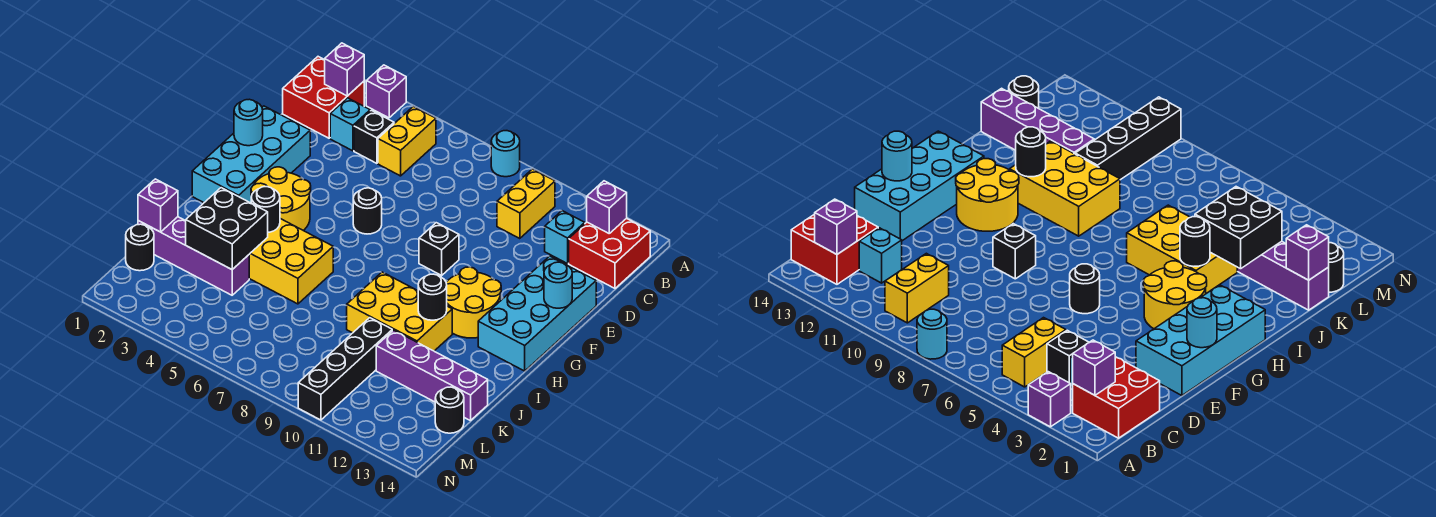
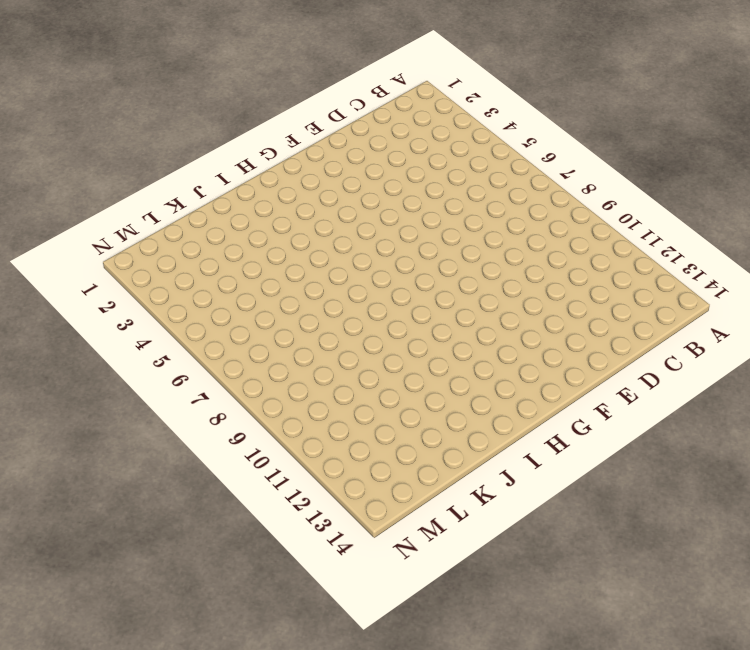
none -> purple brick A3 level 1
none -> cyan round brick A8 level 1
none -> red brick B1:C2 level 1
none -> yellow brick B5:C5 level 1

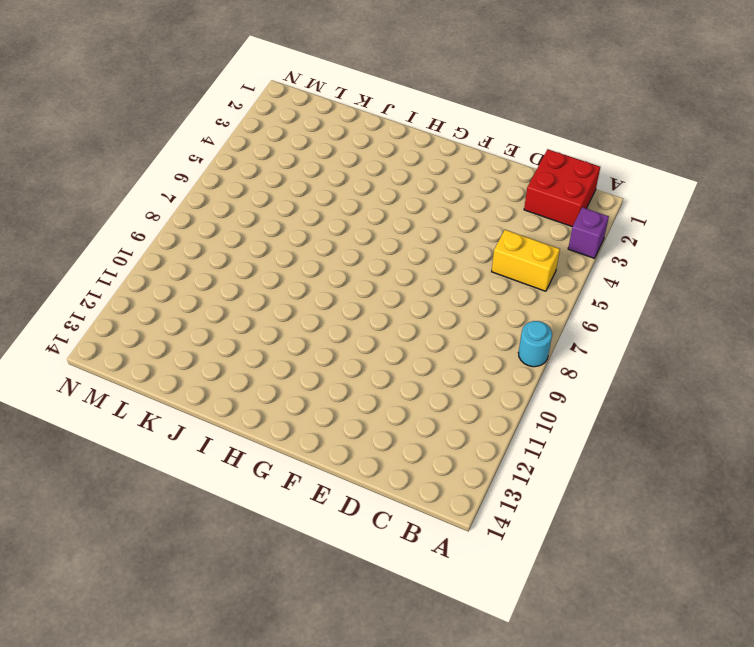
none -> yellow brick B10:C10 level 1
none -> red brick B13:C14 level 1
none -> cyan brick C3 level 1
none -> black brick C4 level 1

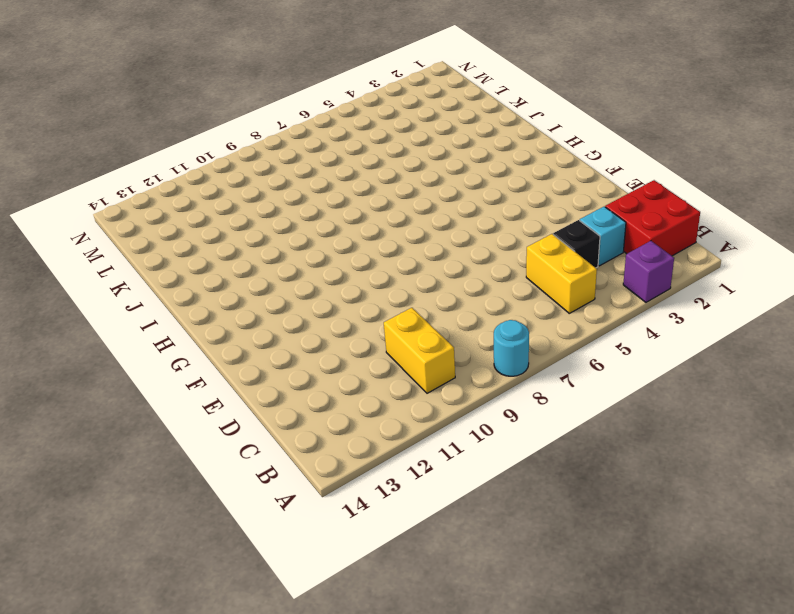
none -> red brick B13:C14 level 1
none -> cyan brick C12 level 1
none -> cyan brick E1:H2 level 1
none -> cyan brick E13:H14 level 1

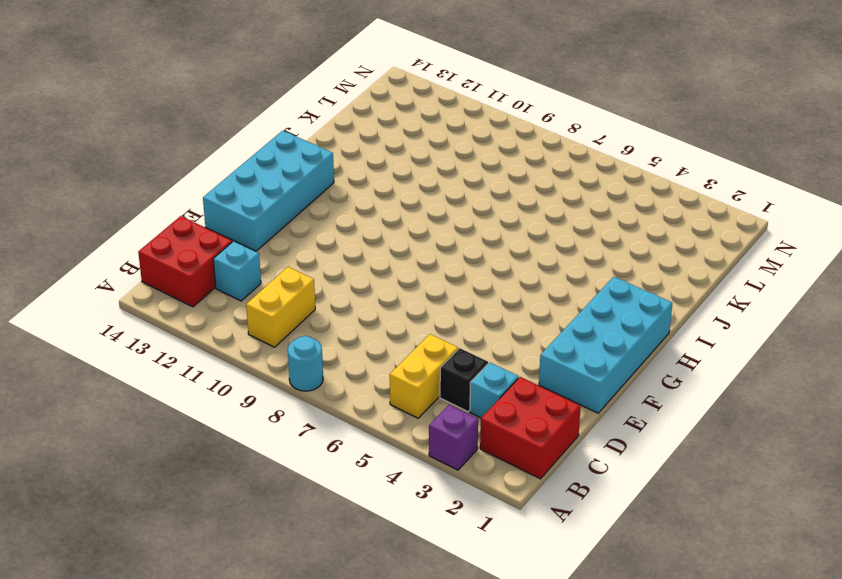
none -> black round brick F6 level 1
none -> black brick F9 level 1
none -> yellow round brick G3:H4 level 1
none -> yellow round brick G11:H12 level 1

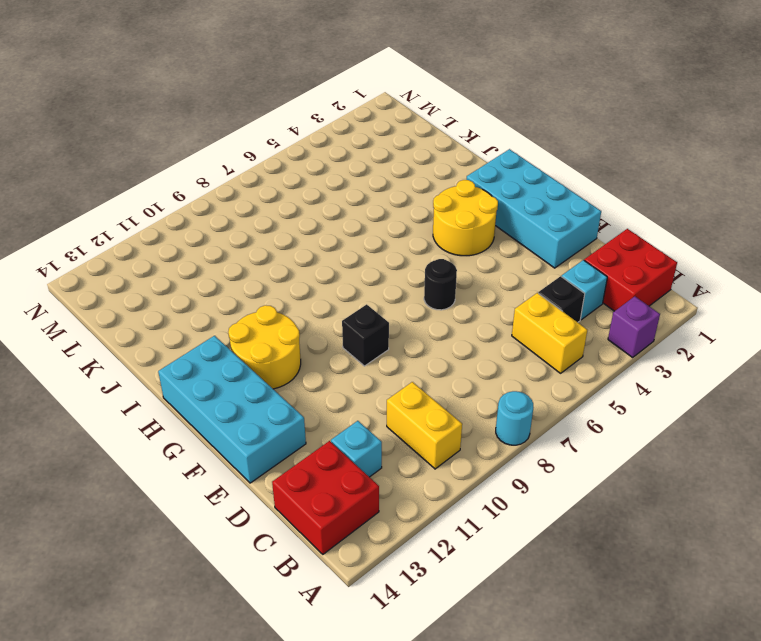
none -> yellow brick I4:J6 level 1
none -> yellow brick I9:J11 level 1
none -> purple brick K1:K4 level 1
none -> black brick K10:N10 level 1

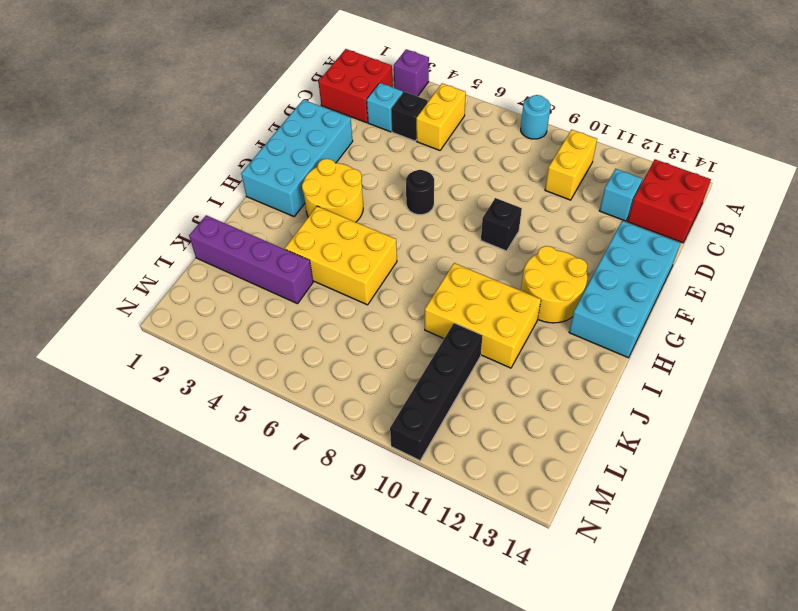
none -> purple brick K11:K14 level 1
none -> black round brick L1 level 1
none -> black round brick L14 level 1
none -> purple brick B2 level 2

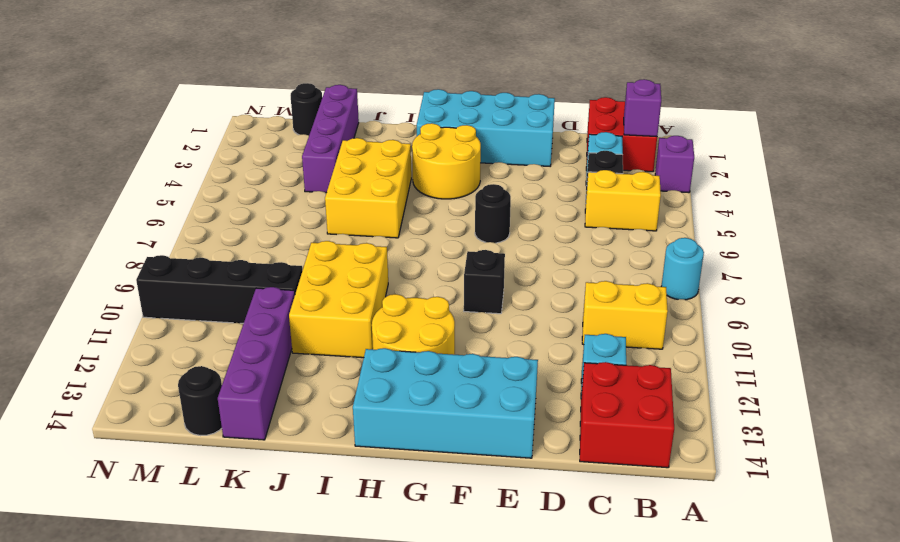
none -> purple brick B13 level 2
none -> cyan round brick F1 level 2
none -> cyan round brick F14 level 2
none -> black round brick I4 level 2

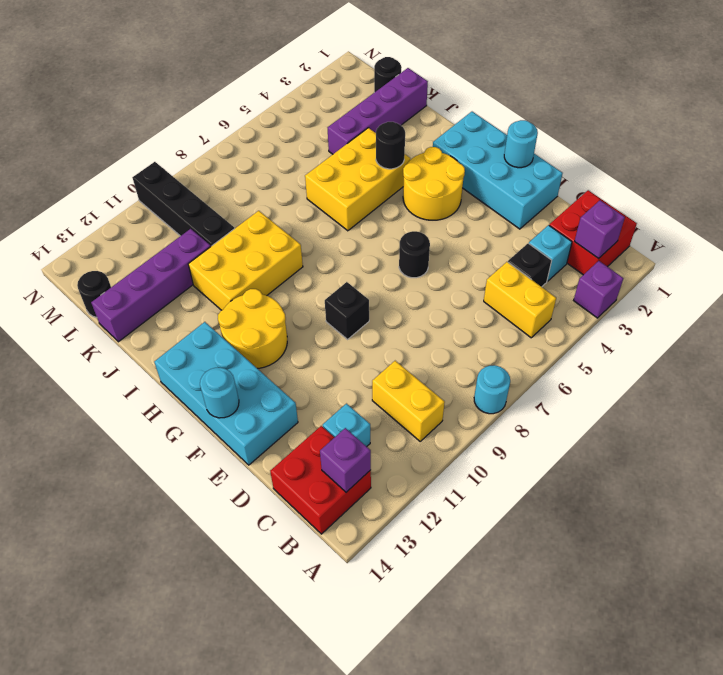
none -> black round brick I11 level 2
none -> black brick J3:K4 level 2
none -> purple brick K1 level 2

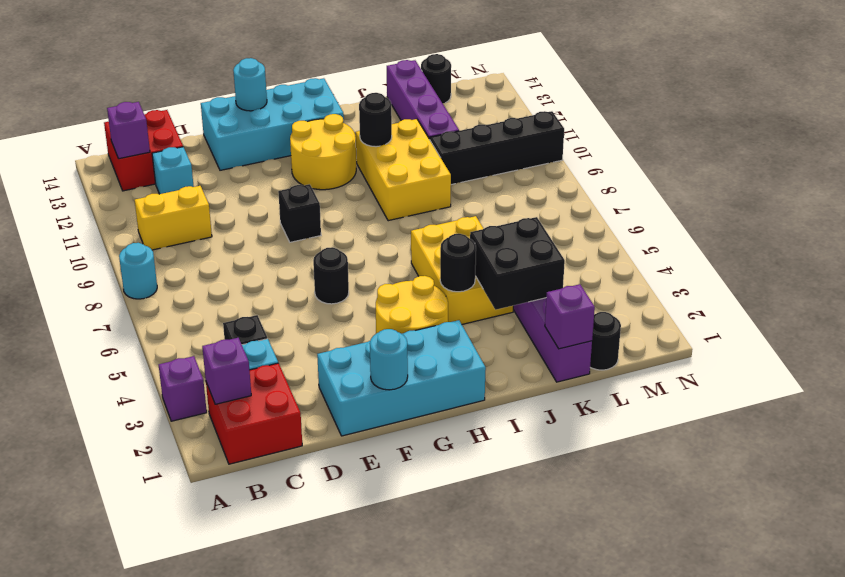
none -> yellow brick B5:C5 level 1

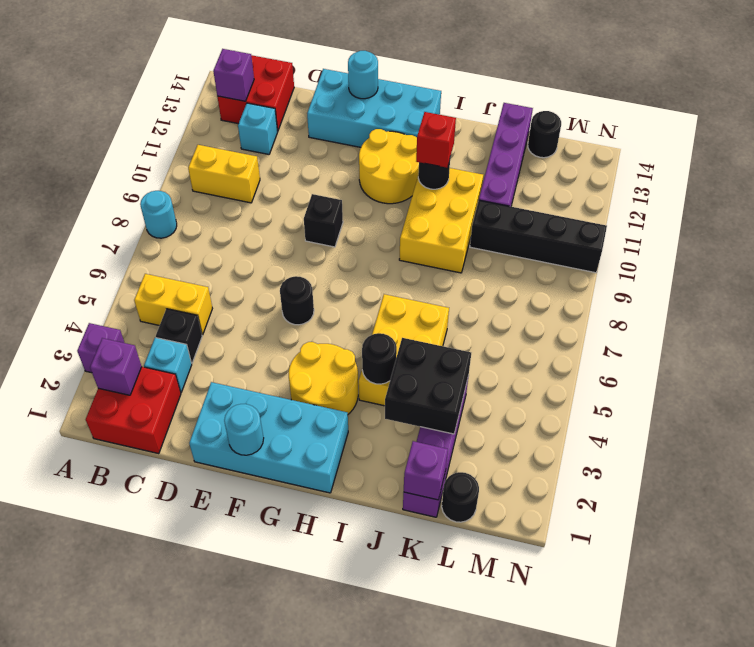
red brick I11 level 3 -> none

